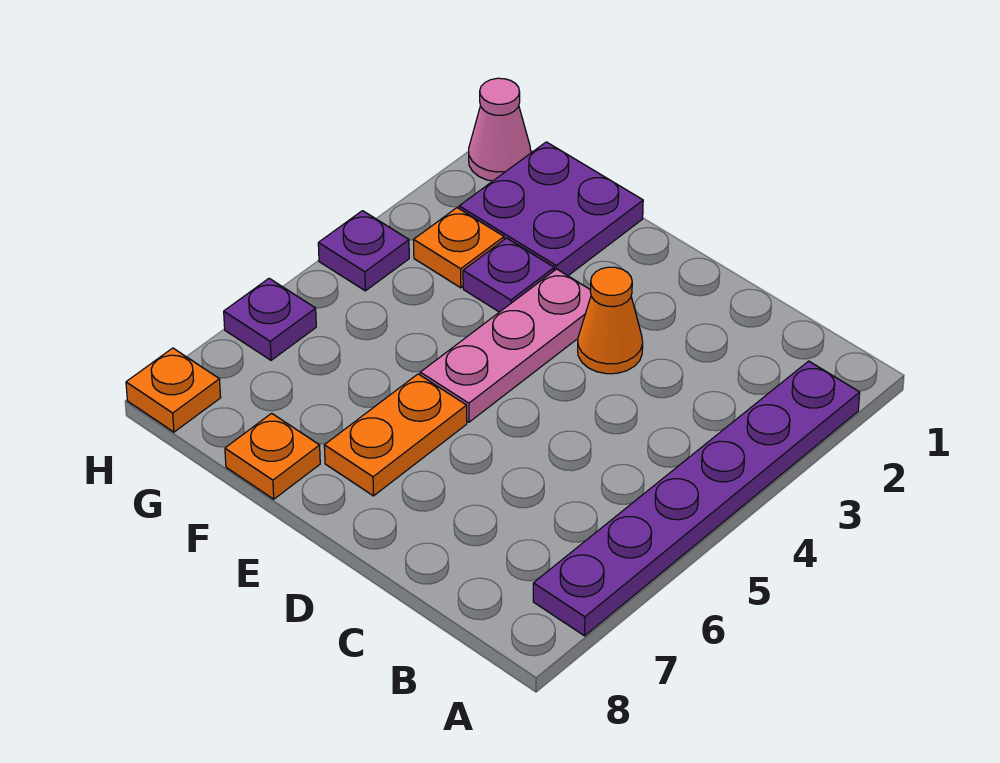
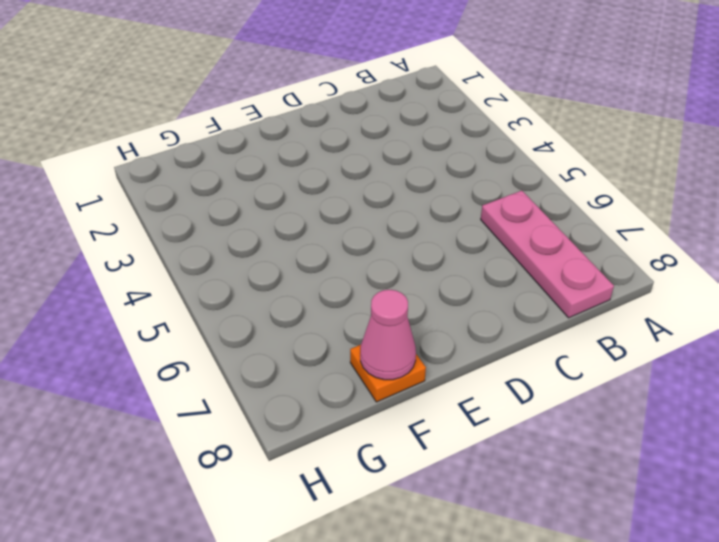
pink plate B6:B8 level 1 -> pink plate E3:E5 level 1
pink cone F8 level 2 -> pink cone H1 level 1
none -> purple plate A2:A7 level 1
none -> orange cone D3 level 1
none -> orange plate E6:E7 level 1

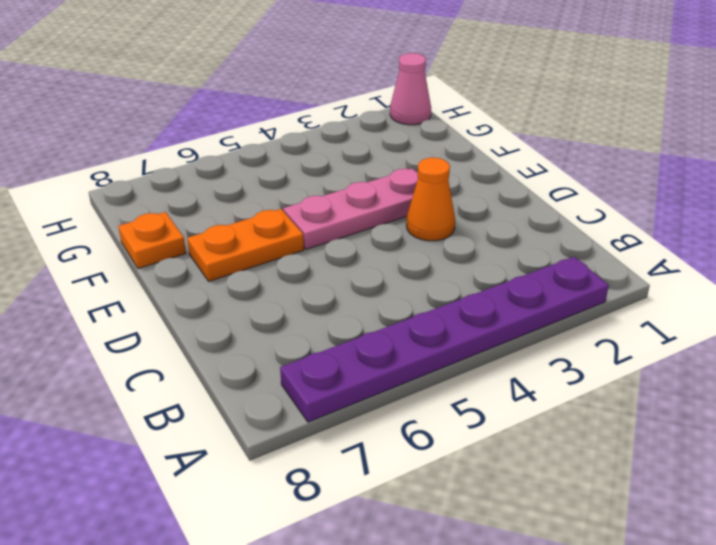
none -> purple plate F1:G2 level 1
none -> purple plate F3 level 1
none -> orange plate G3 level 1

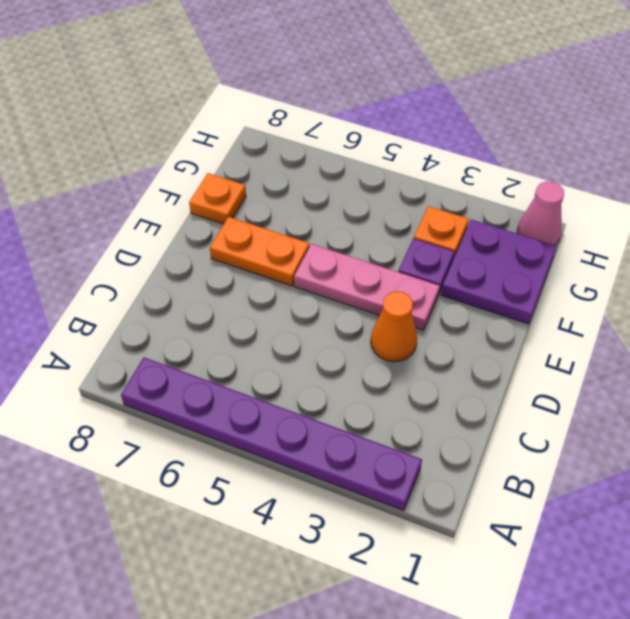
none -> purple plate H4 level 1
none -> purple plate H6 level 1
none -> orange plate H8 level 1

